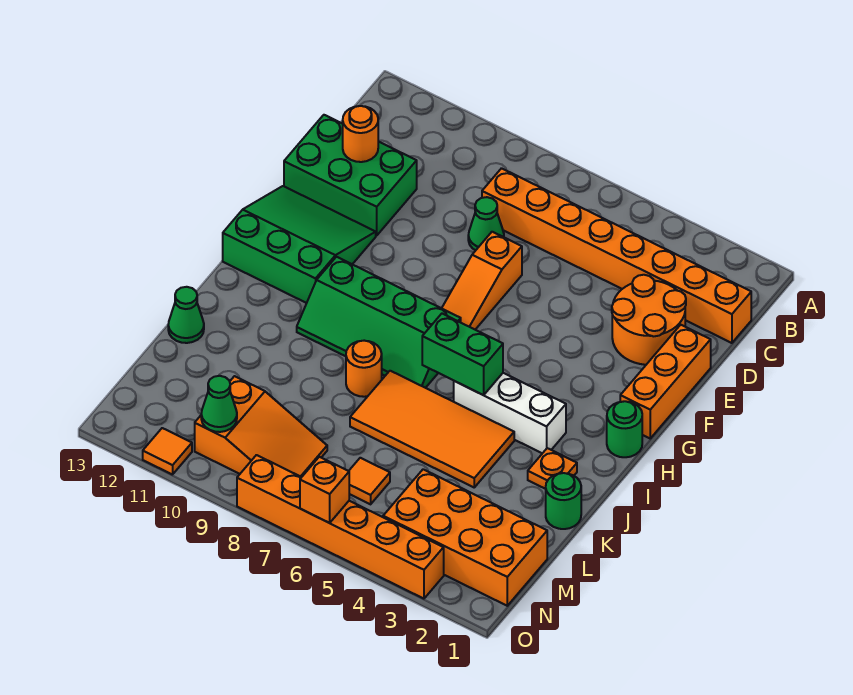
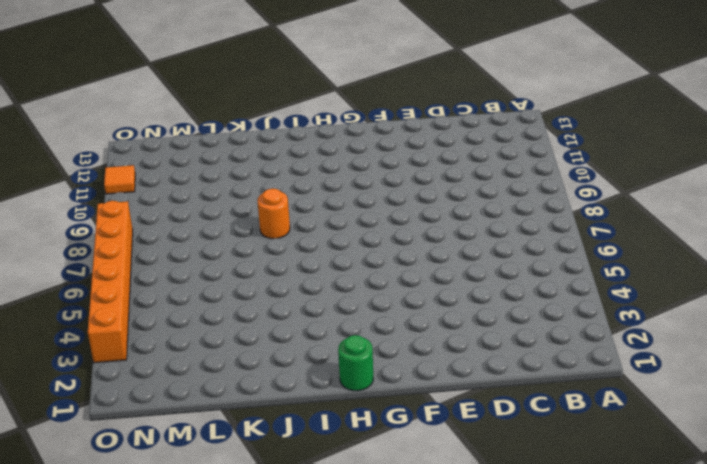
none -> orange brick C1:C8 level 1
none -> orange round brick D2:E3 level 1
none -> green cone D8 level 1

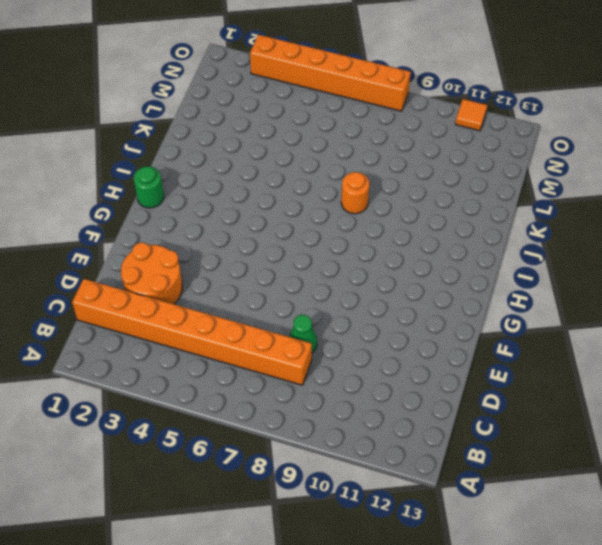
none -> green brick D11:E13 level 1
none -> orange brick E1:G1 level 1
none -> orange slope E7:G7 level 1 top E

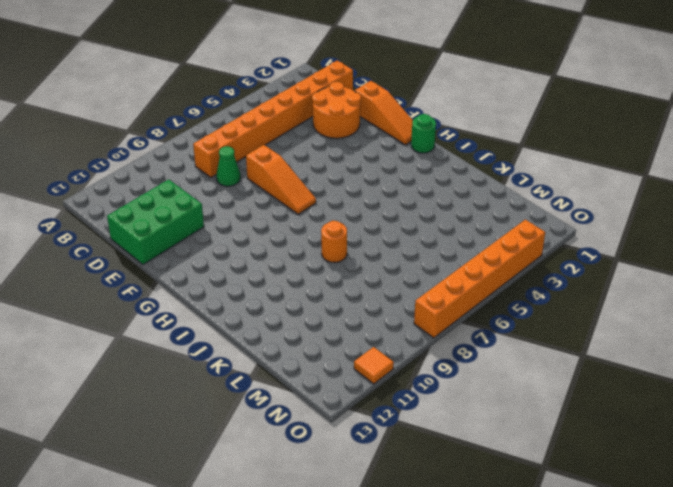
orange slope E1:G1 level 1 top E -> orange brick E1:G1 level 1
none -> green slope F11:H13 level 1 top H
none -> green slope H7:I10 level 1 top H
none -> white brick I3:I5 level 1

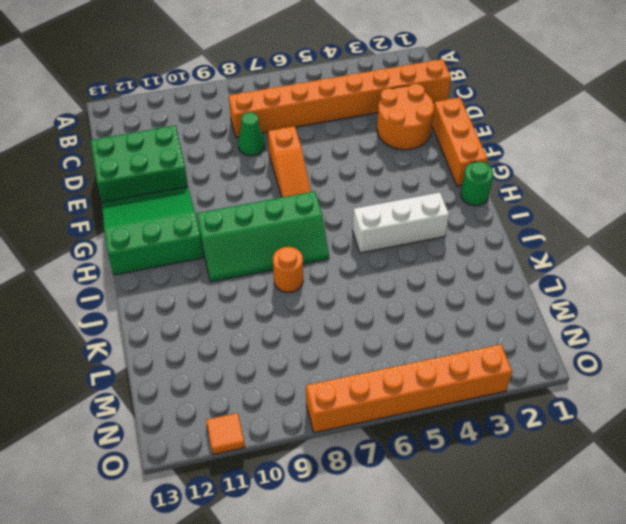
none -> orange plate J2 level 1
none -> orange tile J4:K7 level 1
none -> green round brick K1 level 1

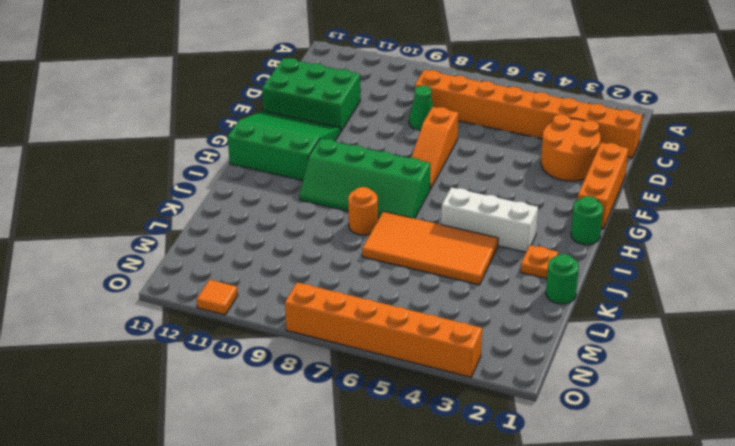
none -> green cone K13 level 1
none -> orange brick M1:N4 level 1
none -> orange tile M6 level 1

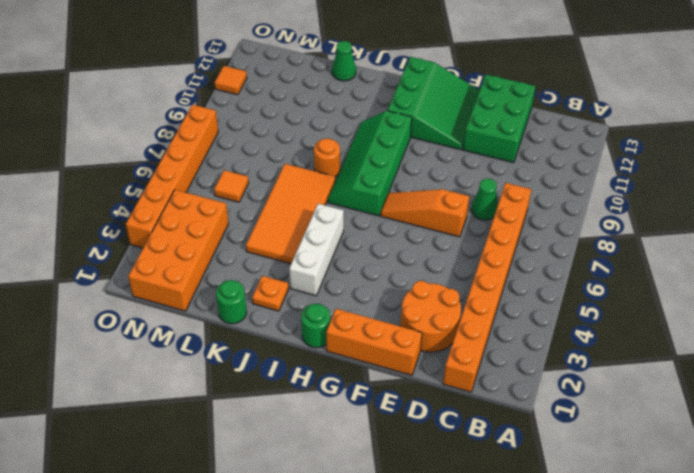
none -> orange slope M8:N10 level 1 top 10
none -> orange round brick D12 level 2
none -> green brick I5:I6 level 2

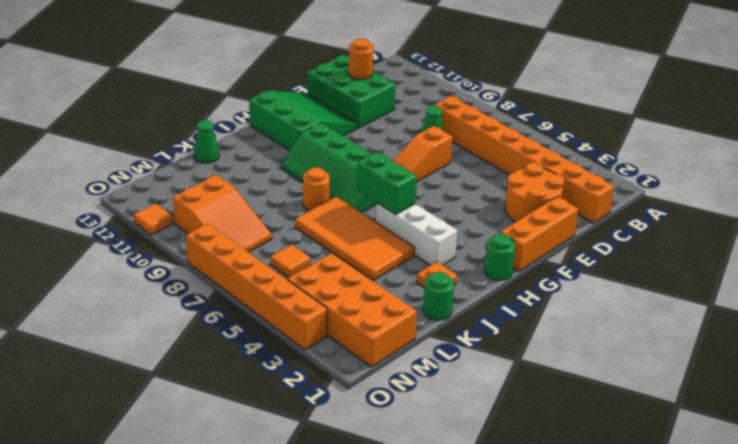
none -> green cone N10 level 2
none -> orange brick O6 level 2

